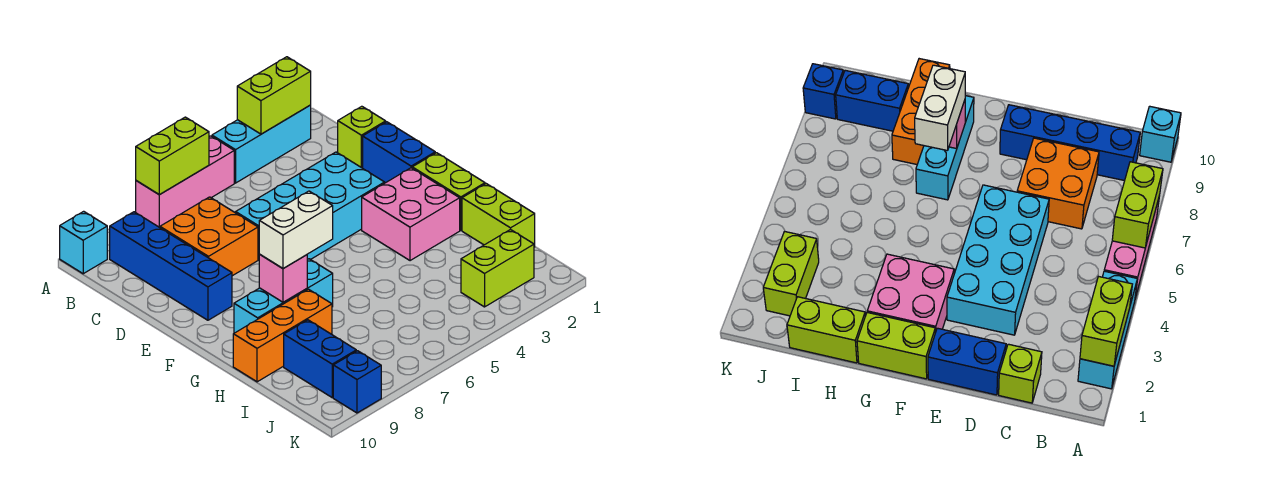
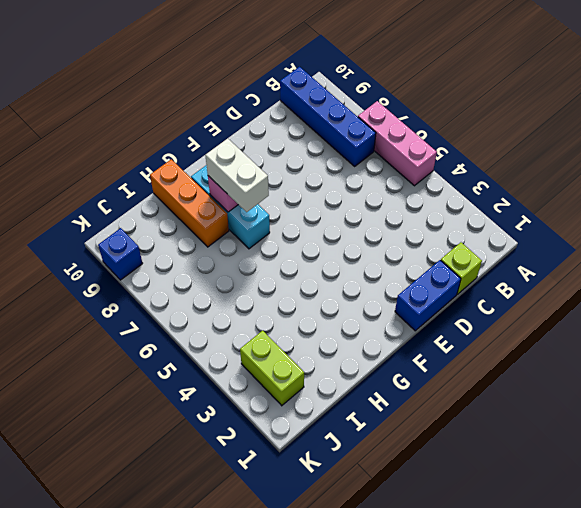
blue brick B7:B10 level 1 -> blue brick B9:E9 level 1
none -> cyan brick A2:A4 level 1
none -> cyan brick A10 level 1
none -> orange brick C7:D8 level 1

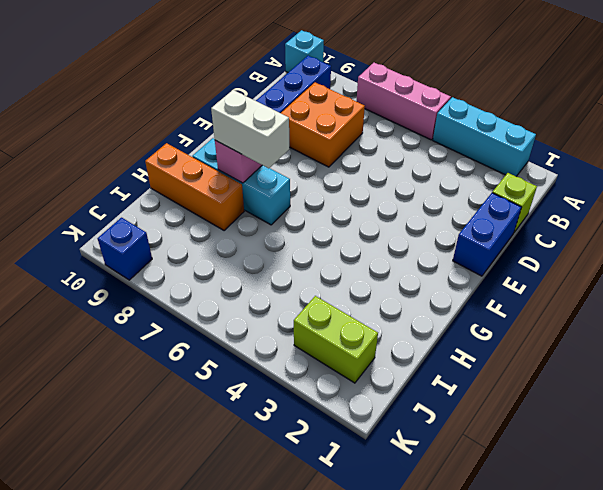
none -> cyan brick D3:E6 level 1
none -> lime brick F1:G1 level 1
none -> pink brick F2:G3 level 1

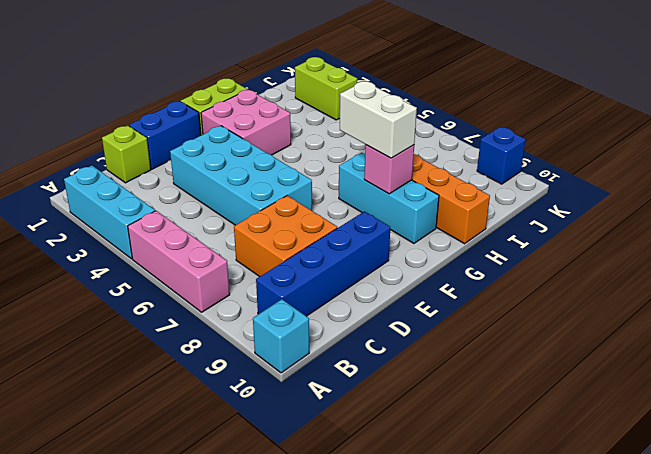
none -> lime brick H1:I1 level 1
none -> blue brick I9:J9 level 1
none -> lime brick A2:A3 level 2

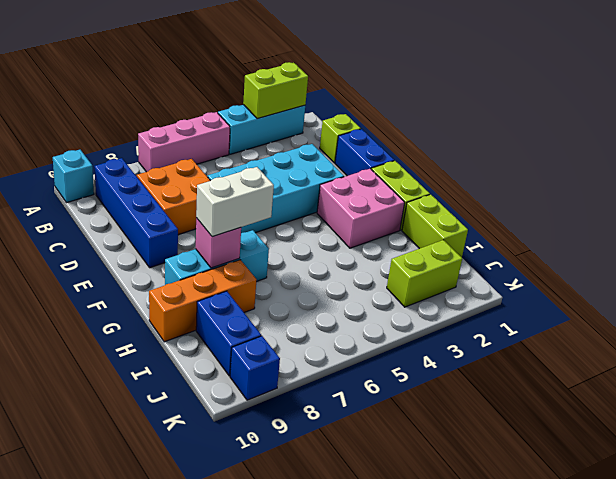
none -> lime brick A6:A7 level 2

